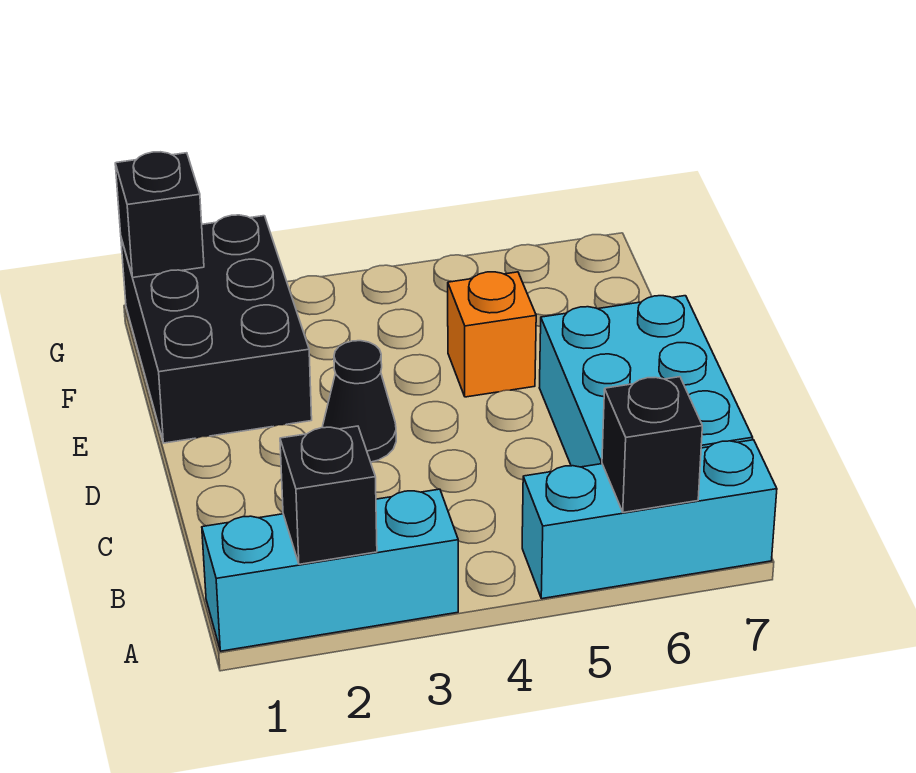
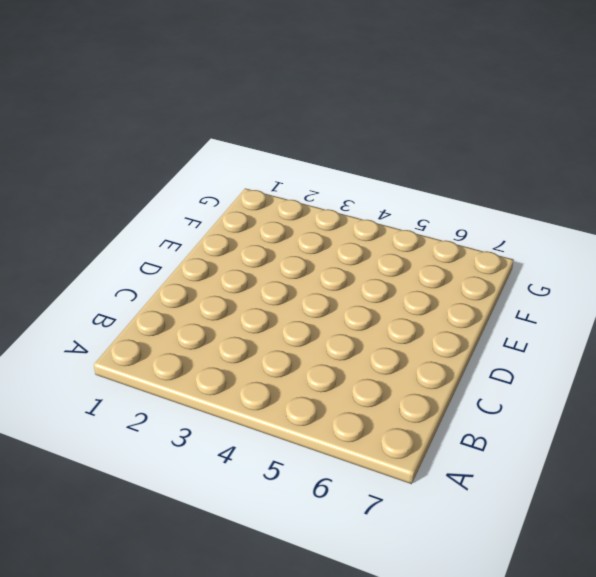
none -> cyan brick A1:A3 level 1
none -> cyan brick A5:A7 level 1

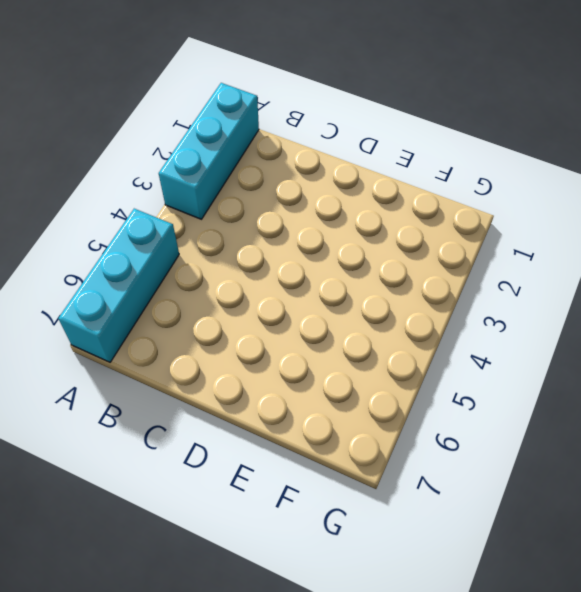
none -> cyan brick B6:D7 level 1
none -> black cone D3 level 1

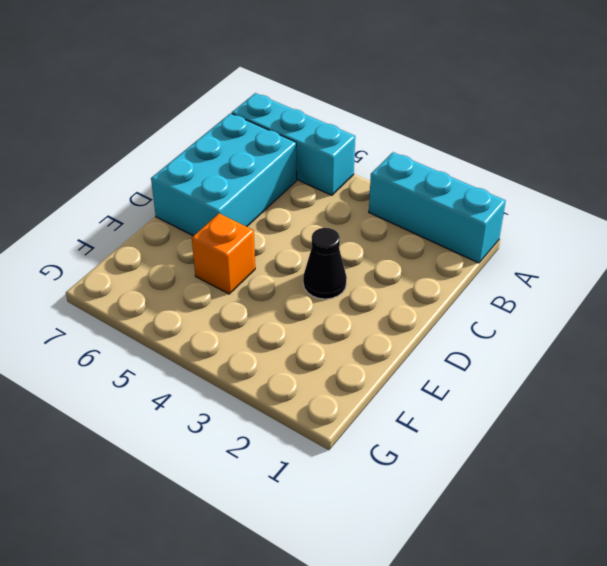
none -> black brick E1:G2 level 1
none -> black brick A2 level 2

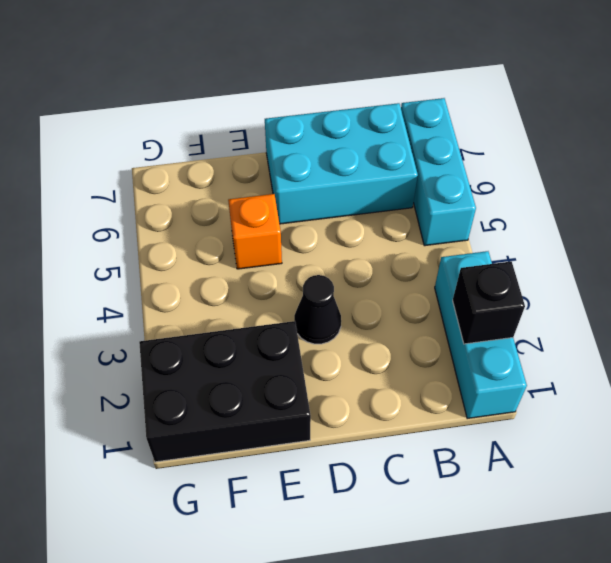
none -> black brick A6 level 2
none -> black brick G1 level 2

